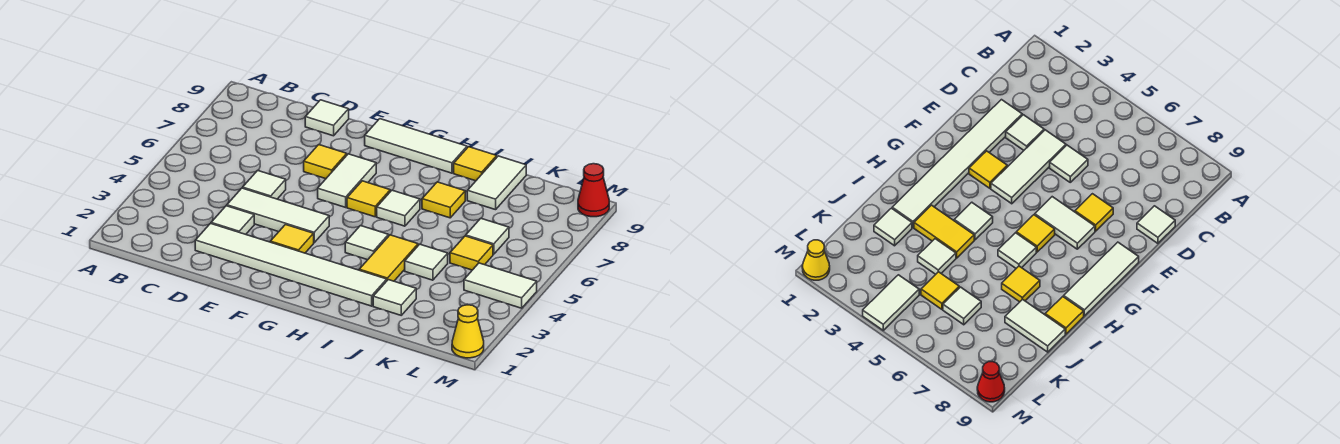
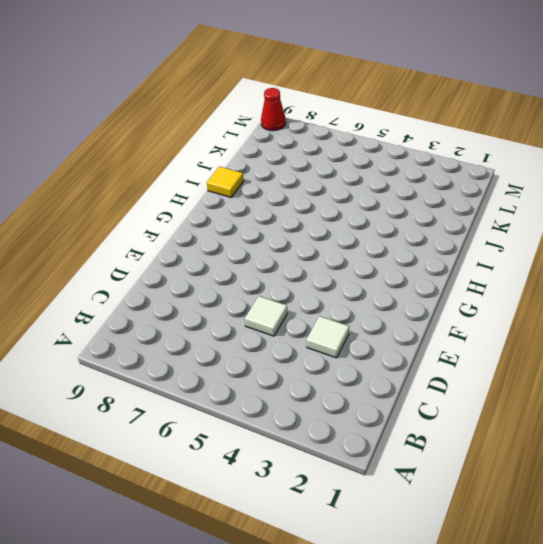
none -> white tile D2:I2 level 1
none -> white tile D4:F4 level 1
none -> white tile D9 level 1

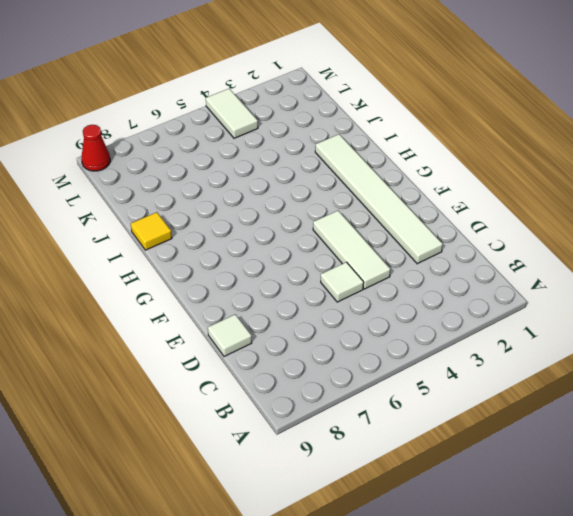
none -> white tile D3 level 1
none -> yellow tile E7 level 1
none -> yellow tile F3 level 1

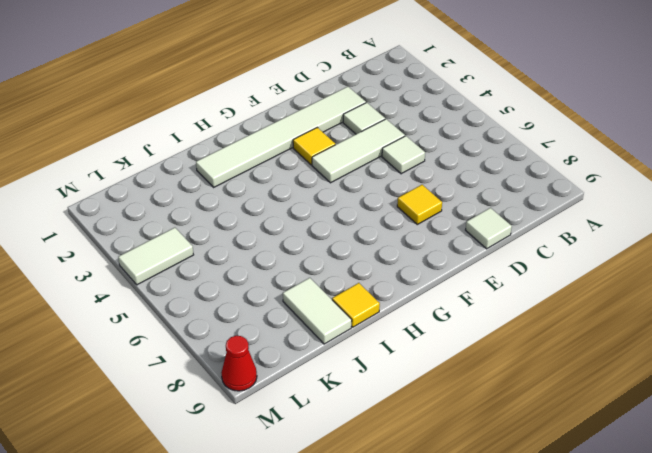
none -> white tile F6:F7 level 1
none -> white tile F9:H9 level 1
none -> yellow tile G6 level 1

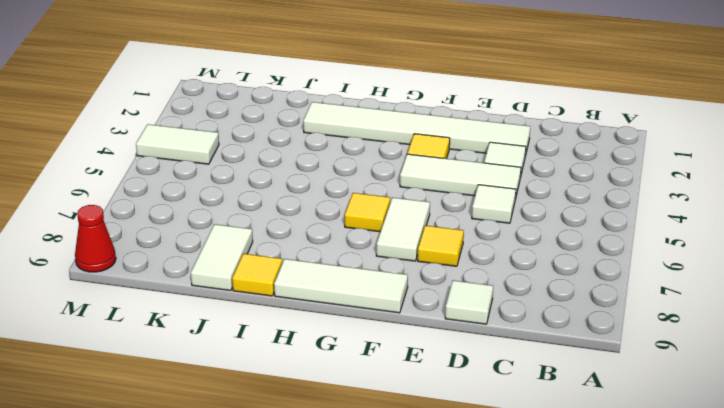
none -> white tile H4 level 1
none -> white tile H6 level 1
none -> yellow tile I3:I4 level 1

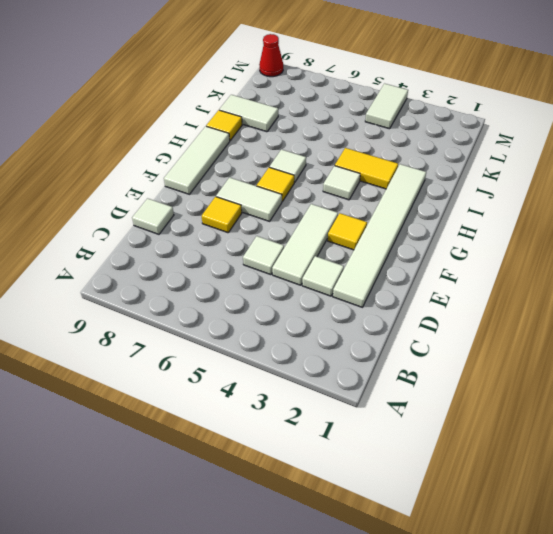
none -> yellow tile I7 level 1
none -> white tile J2 level 1
none -> white tile J4 level 1

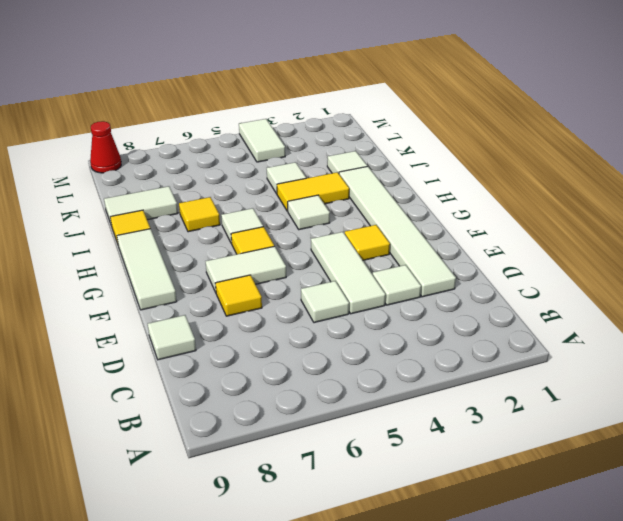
none -> yellow tile K5 level 1
none -> white tile K6 level 1
none -> yellow cone M1 level 1

